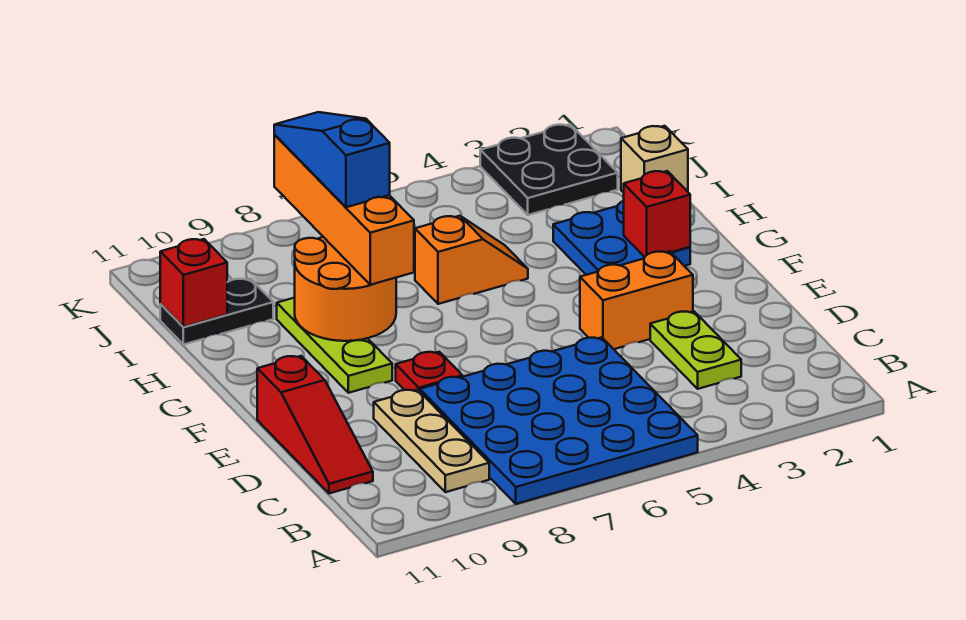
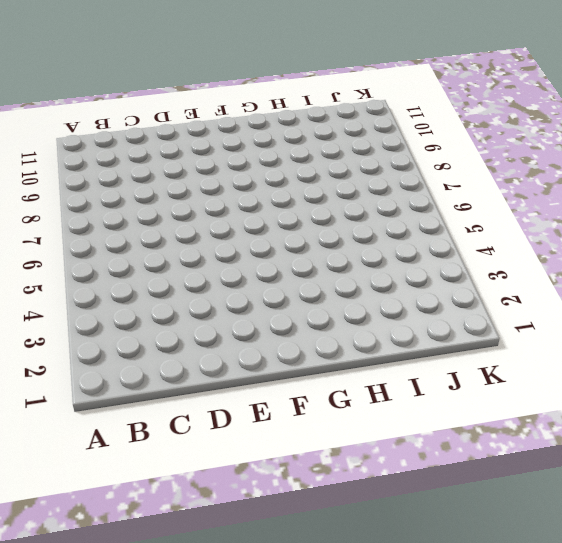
none -> blue plate A5:D8 level 1
none -> tan plate B9:D9 level 1
none -> lime plate C3:D3 level 1

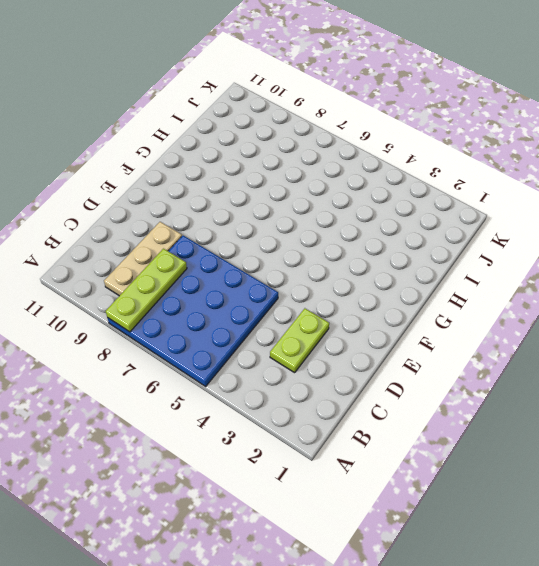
lime plate A8:C8 level 2 -> lime plate F9:H9 level 1
none -> red slope C11:E11 level 1 top E
none -> orange brick E3:E4 level 1
none -> red plate E8 level 1

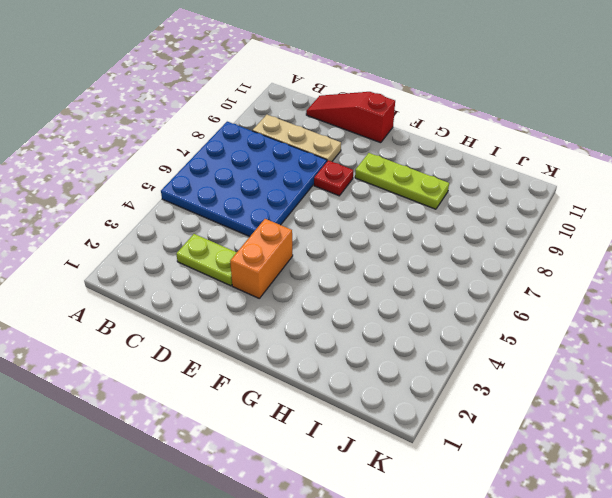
none -> blue plate G2:H3 level 1
none -> orange slope H5:H6 level 1 top 6
none -> tan brick I1 level 1

